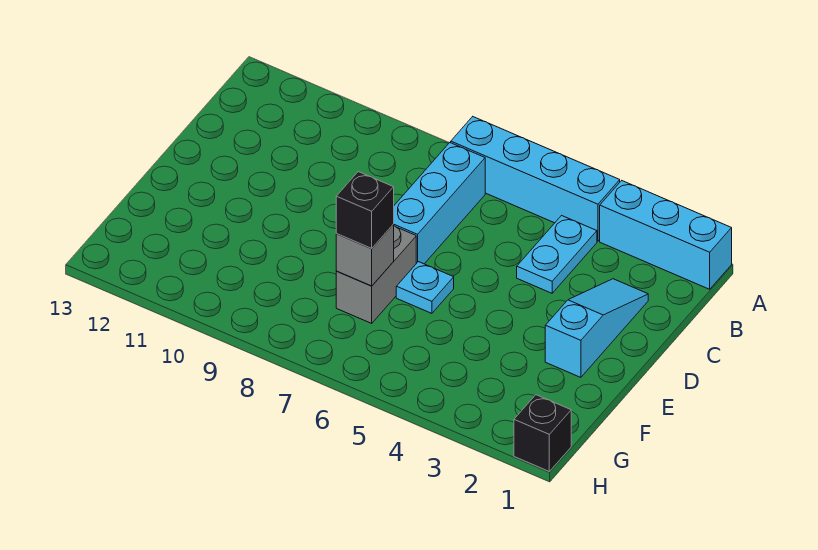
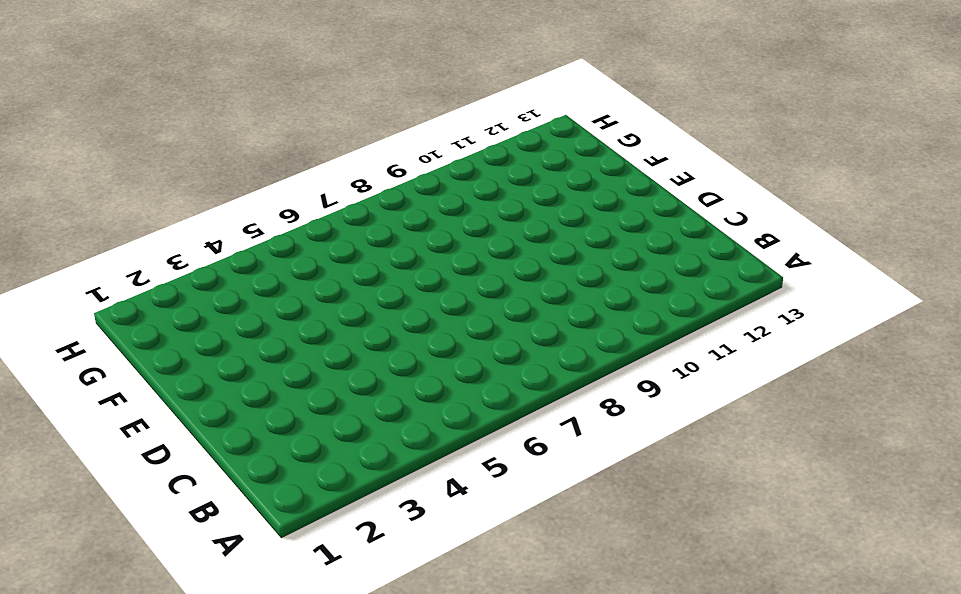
none -> cyan brick A1:A3 level 1
none -> cyan brick A4:A7 level 1

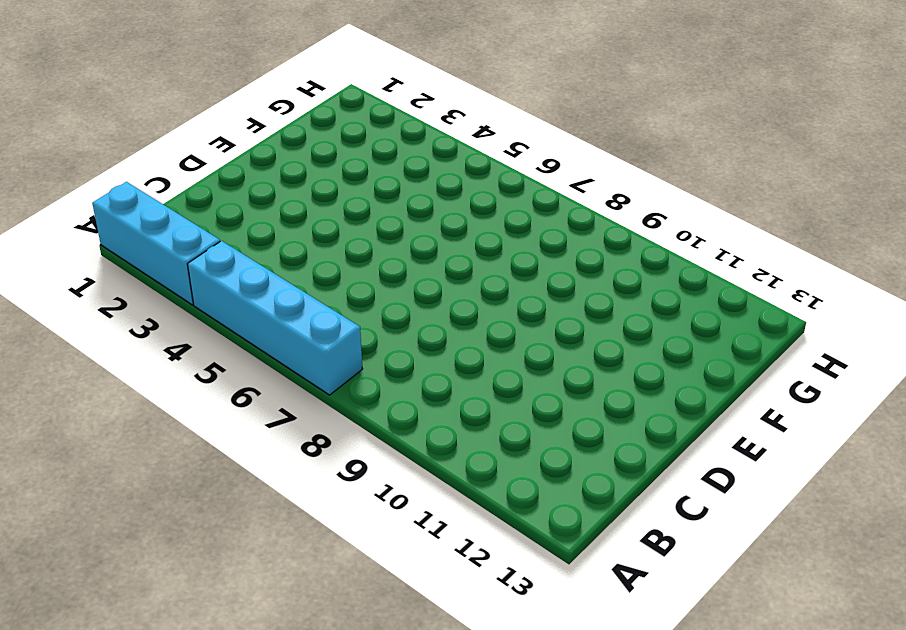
none -> cyan plate B4:C4 level 1
none -> cyan brick B7:D7 level 1

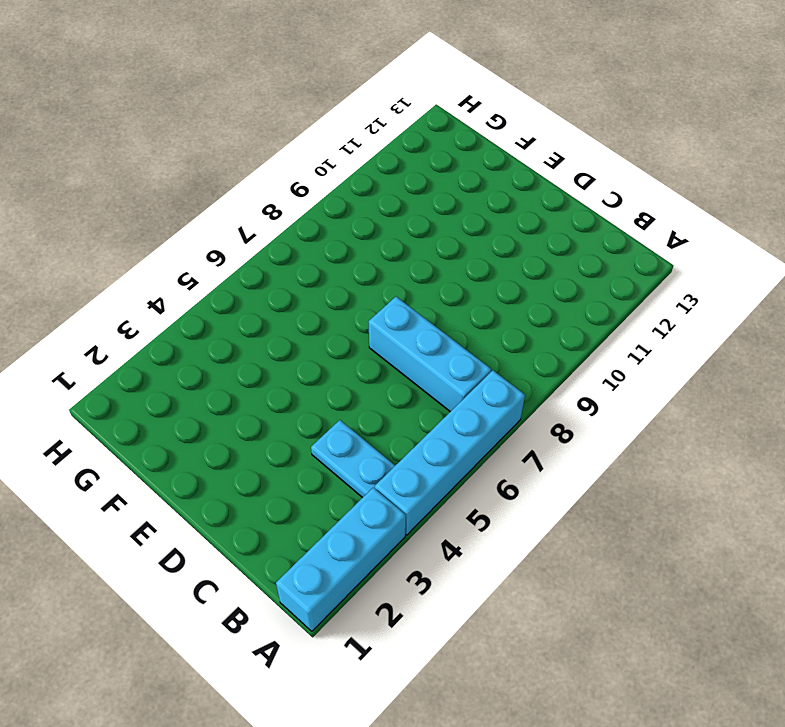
none -> cyan slope C2:E2 level 1 top E
none -> cyan plate E6 level 1

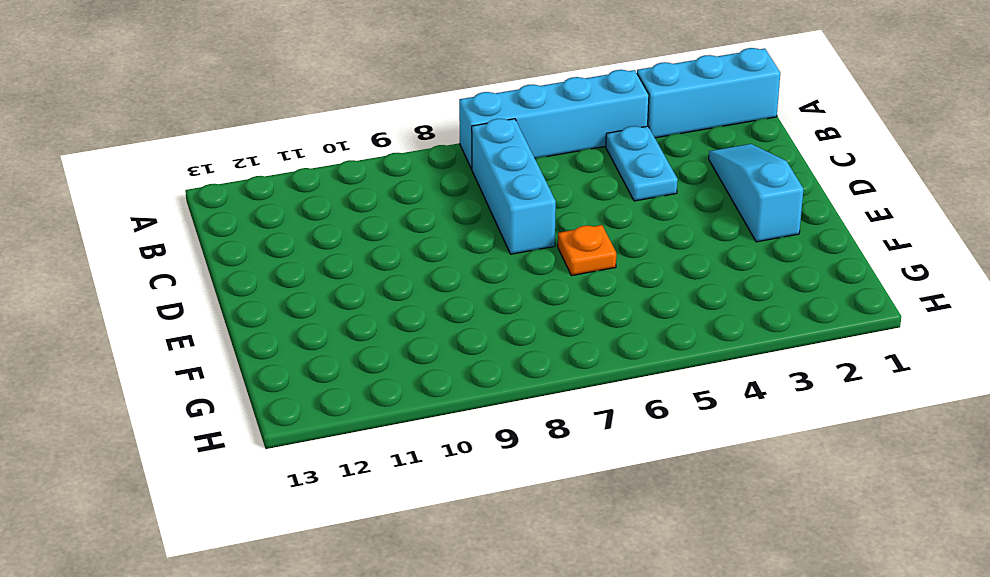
orange plate E6 level 1 -> cyan plate E6 level 1
none -> grey brick E7:F7 level 1
none -> black brick H1 level 1

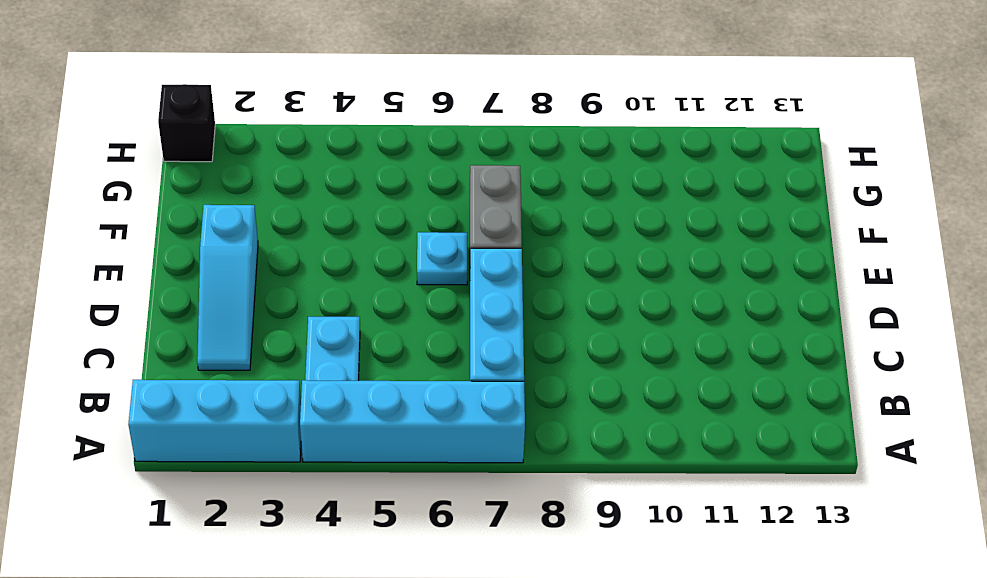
none -> grey brick F7 level 2
none -> black brick F7 level 3

